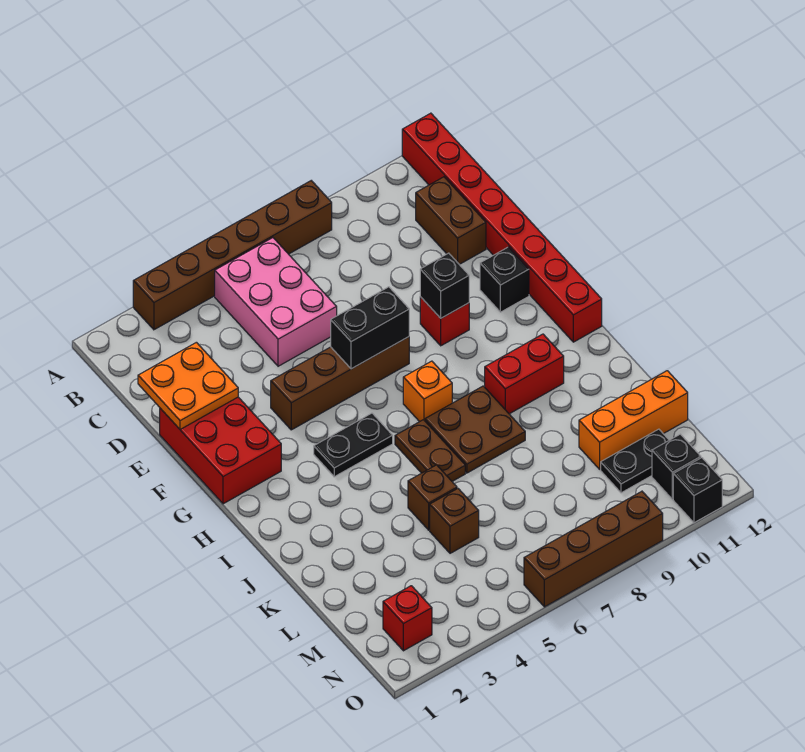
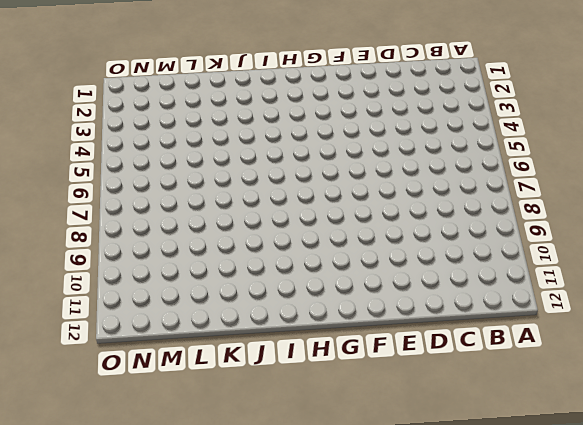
none -> brown brick A3:A8 level 1
none -> red brick A12:H12 level 1
none -> pink brick B5:D6 level 1

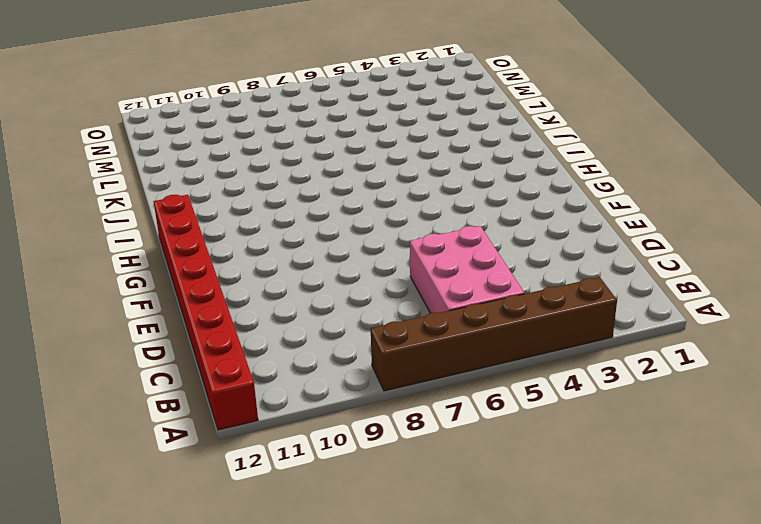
none -> brown brick C11:D11 level 1
none -> red brick E1:G2 level 1
none -> brown brick F4:F7 level 1

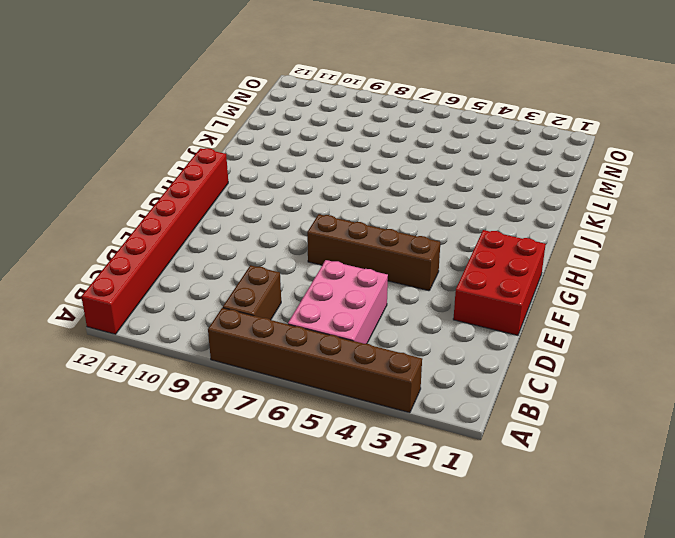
brown brick B8:C8 level 1 -> brown brick C11:D11 level 1
none -> red brick F9 level 1
none -> black brick F11 level 1
none -> black plate H4:H5 level 1

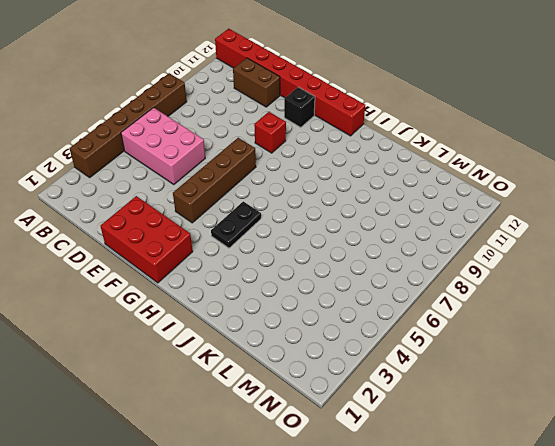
none -> orange brick H7 level 1
none -> brown plate I6:J6 level 1
none -> brown plate I7:J8 level 1

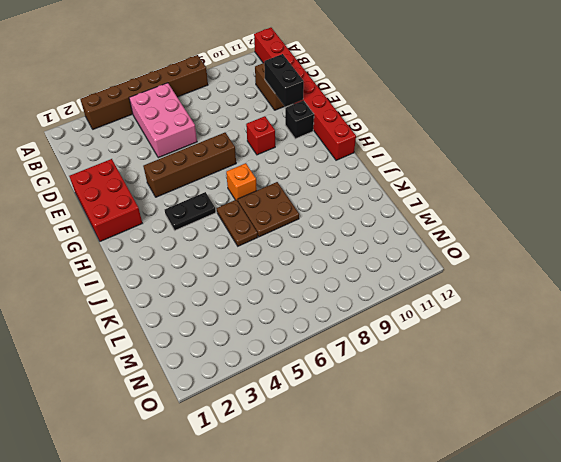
black brick D11:E11 level 2 -> black brick F6:F7 level 2
none -> red brick I9:I10 level 1
none -> brown brick K5 level 1
none -> brown brick L5 level 1

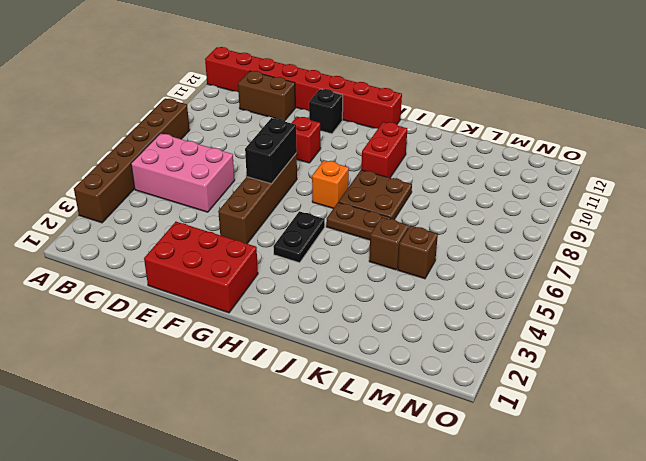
none -> orange brick L10:L12 level 1
none -> black plate M10:M11 level 1
none -> red brick N2 level 1

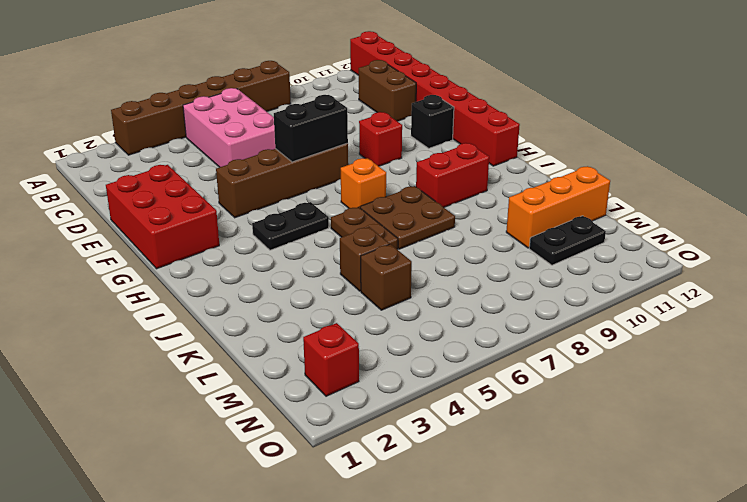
none -> black brick N11 level 1
none -> brown brick O6:O9 level 1
none -> black brick O11 level 1

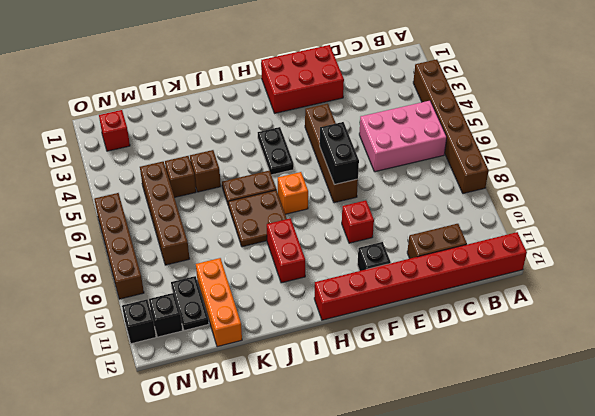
brown brick M5:M8 level 1 -> none
none -> orange plate D1:E2 level 2
none -> black brick F9 level 2

